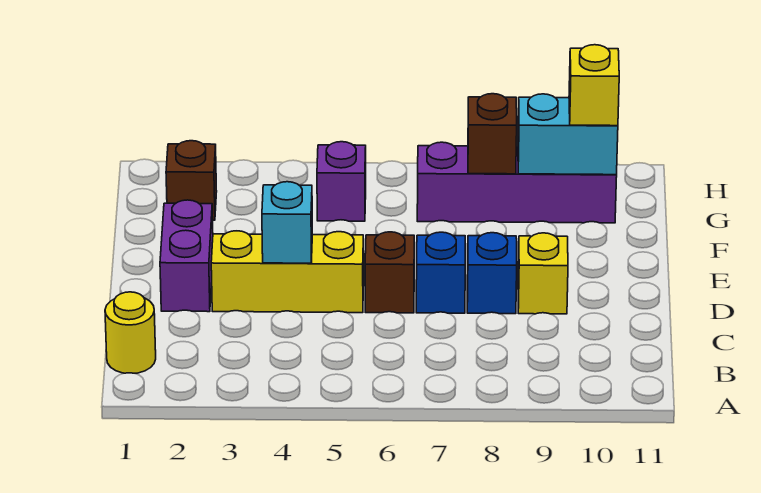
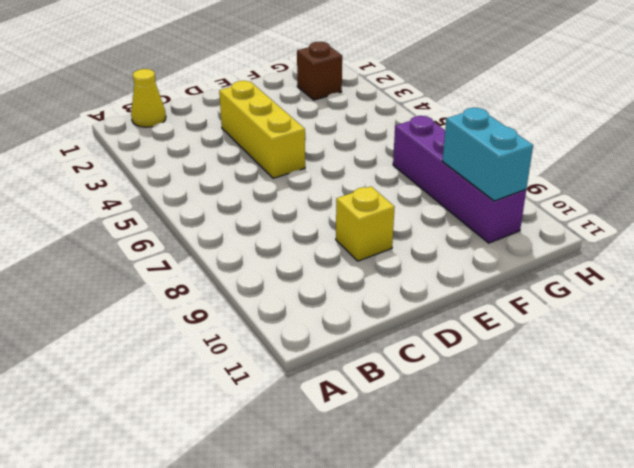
yellow cone B1 level 1 -> yellow round brick B1 level 1
none -> purple brick D2:E2 level 1
none -> brown brick D6 level 1
none -> blue brick D7 level 1

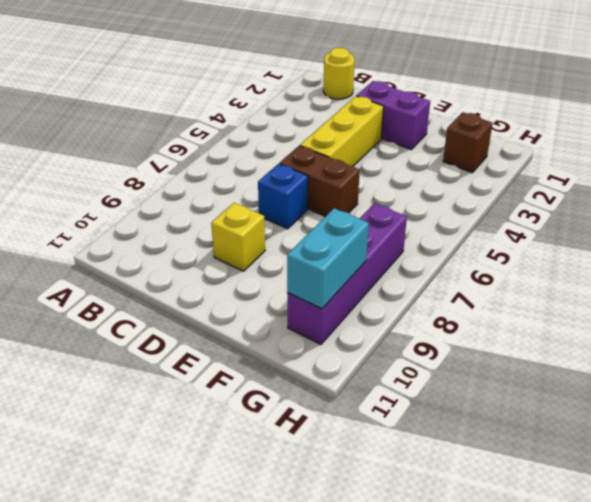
brown brick D6:E6 level 1 -> brown brick D6 level 1
none -> blue brick D8 level 1
none -> purple brick G5 level 1
none -> cyan brick D4 level 2

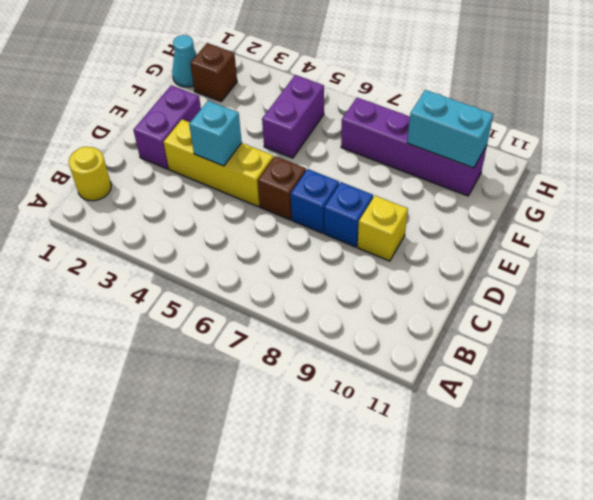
purple brick F5:G5 level 1 -> purple brick G5 level 1
cyan cone G1 level 1 -> none
none -> brown brick G8 level 2
none -> yellow brick G10 level 3

